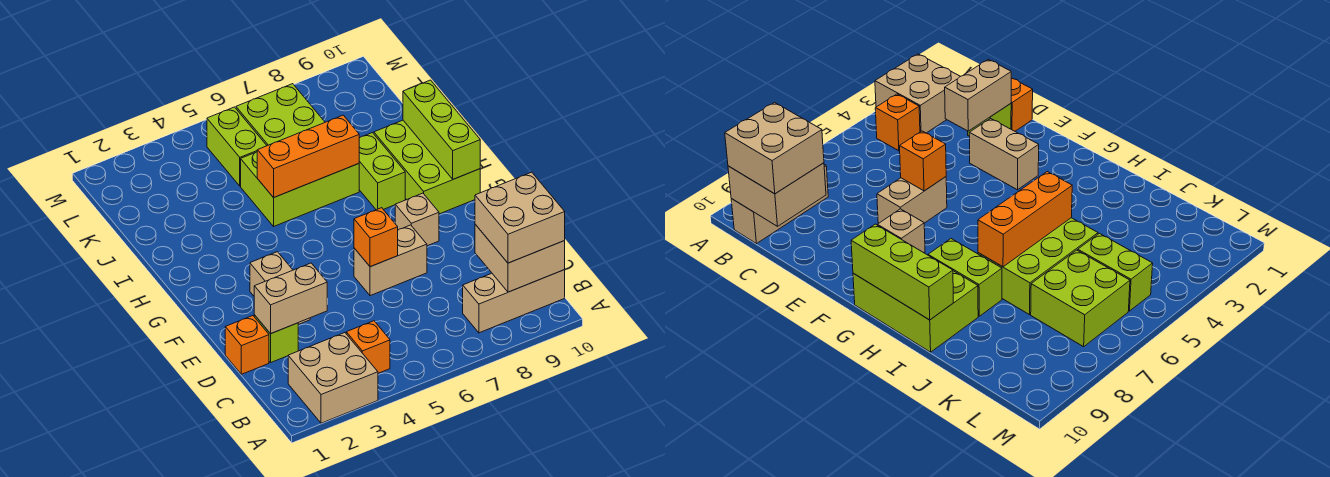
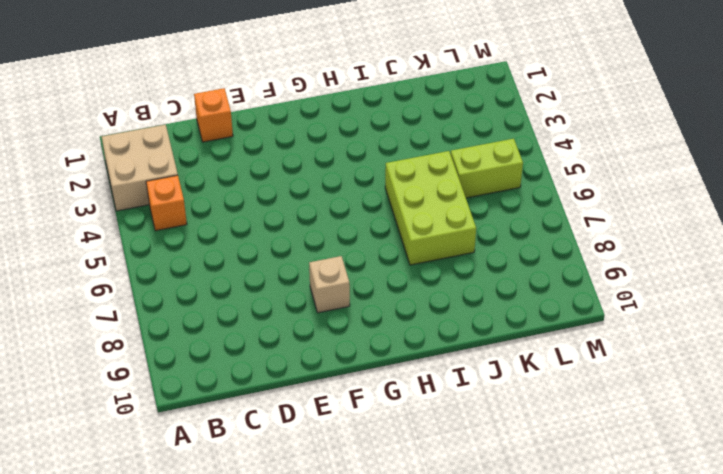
none -> tan brick B8:B10 level 1
none -> lime brick D2 level 1
none -> tan brick E3:F3 level 1

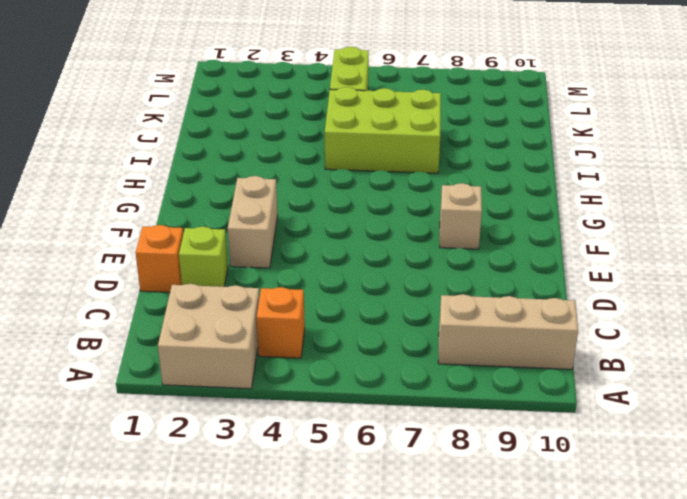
none -> tan brick E6:E7 level 1
none -> lime brick G9:I10 level 1
none -> lime brick H8:I8 level 1

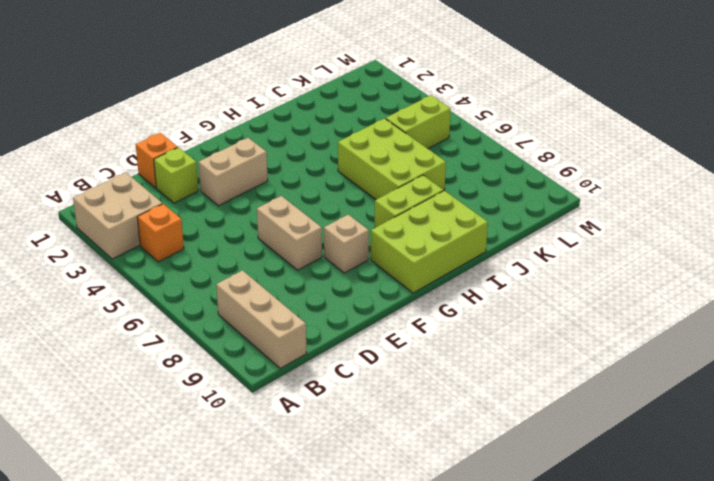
none -> lime brick K6:L7 level 1
none -> tan brick B9:C10 level 2
none -> tan brick D2:D3 level 2

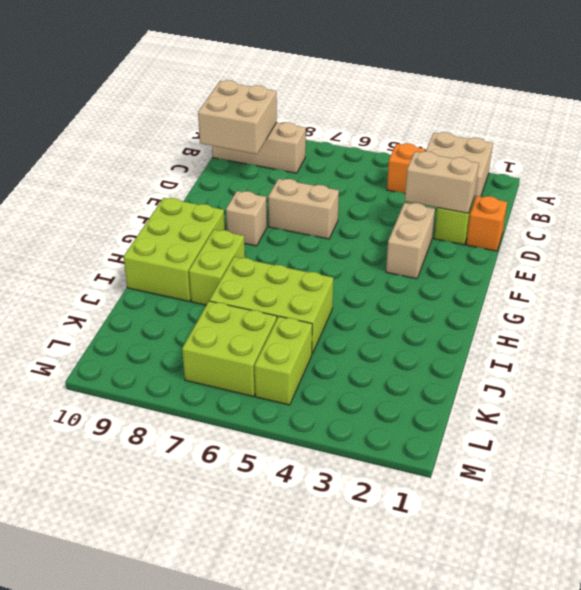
none -> orange brick E6 level 2
none -> lime brick G10:I10 level 2
none -> orange brick I5:I7 level 2

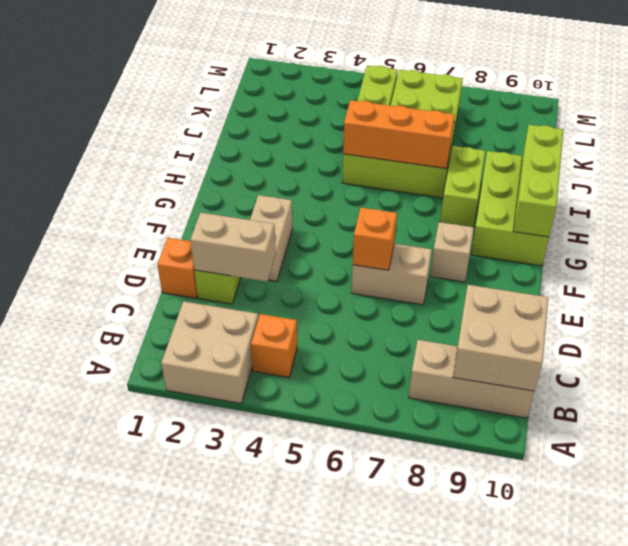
none -> tan brick B9:C10 level 3

